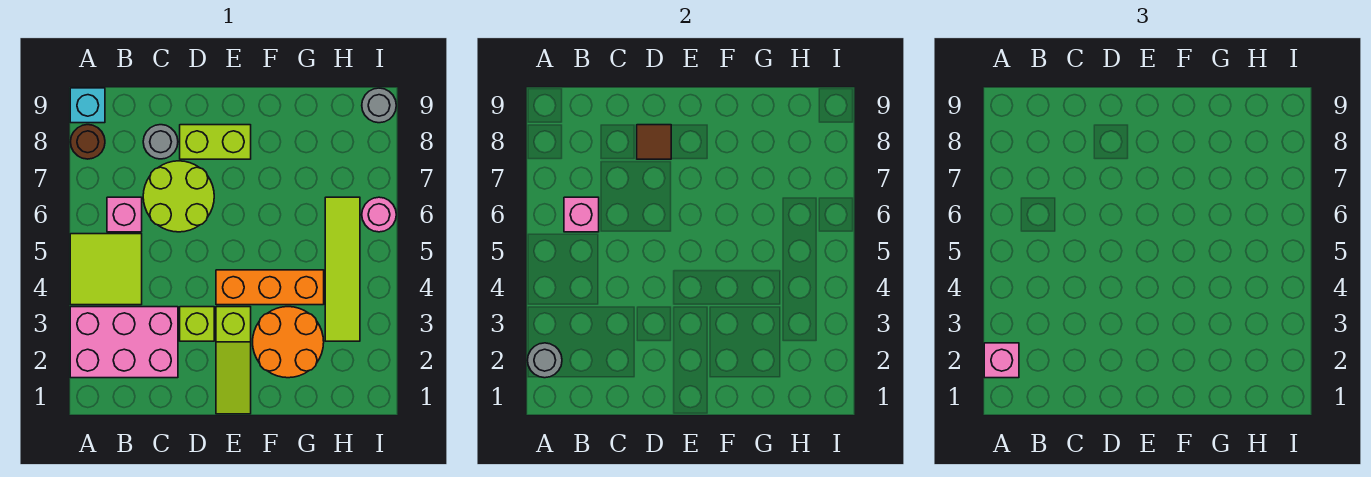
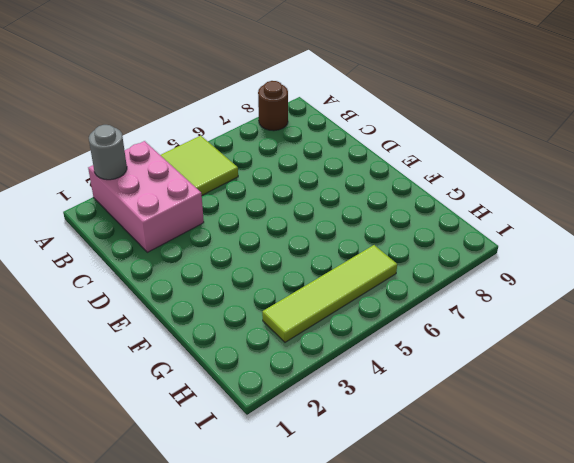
none -> cyan brick A9 level 1
none -> pink brick B6 level 1
none -> lime round brick C6:D7 level 1

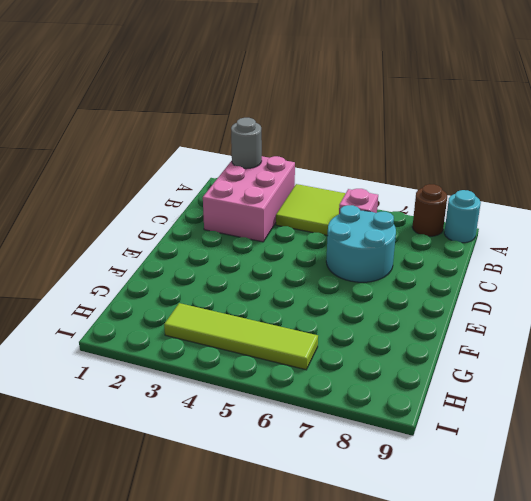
cyan round brick A9 level 1 -> cyan brick A9 level 1
cyan round brick C6:D7 level 1 -> lime round brick C6:D7 level 1
none -> grey round brick C8 level 1
none -> lime brick D3 level 1
none -> lime brick D8:E8 level 1

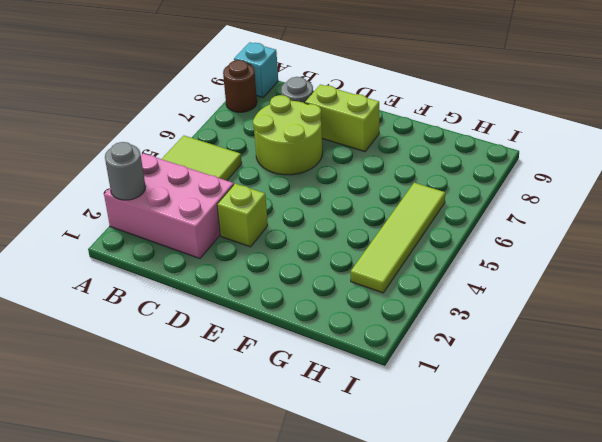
none -> pink brick B6 level 1
none -> lime slope E1:E3 level 1 top 3
none -> orange brick E4:G4 level 1

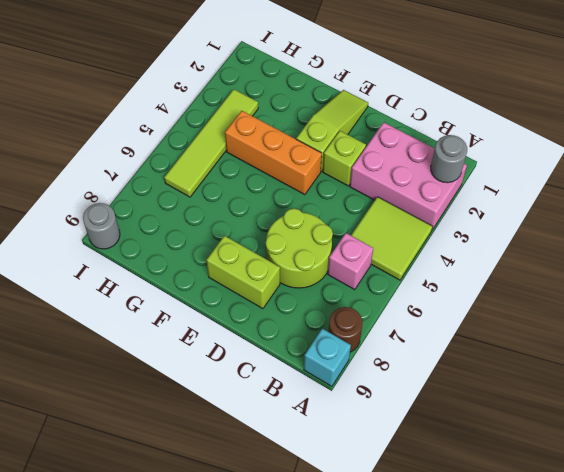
none -> grey round brick C8 level 1
none -> orange round brick F2:G3 level 1
none -> pink round brick I6 level 1

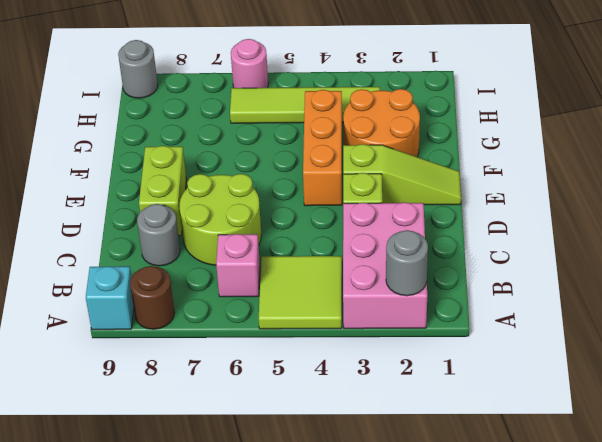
none -> pink brick B6 level 2
none -> brown tile D8 level 2
none -> pink brick A2 level 3

